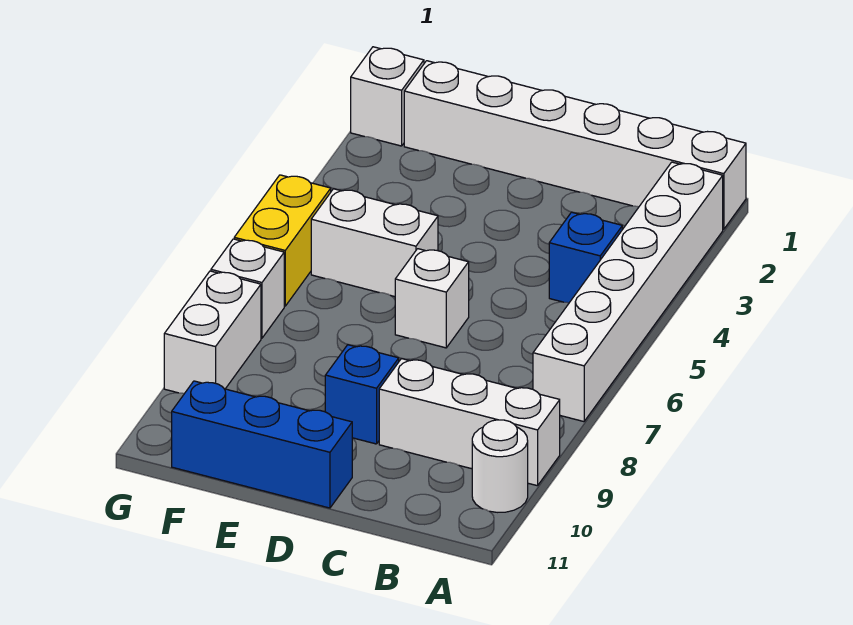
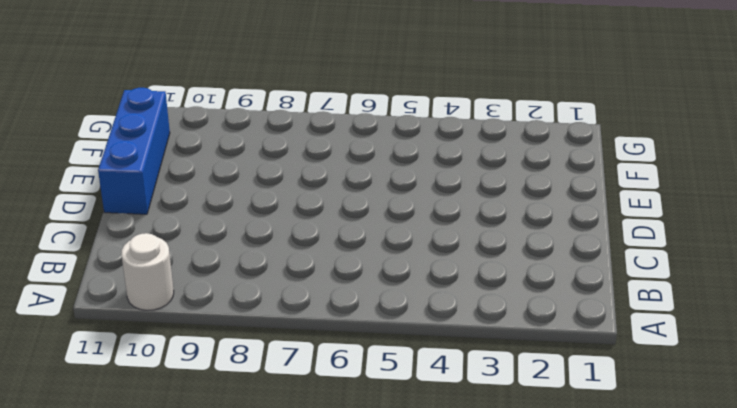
none -> white brick A1:F1 level 1
none -> white brick A2:A7 level 1
none -> white brick A9:C9 level 1

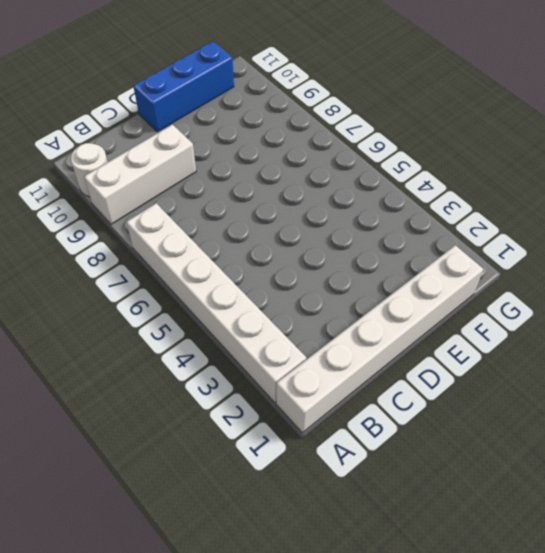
none -> blue brick B4 level 1
none -> white brick D6 level 1
none -> blue brick D9 level 1

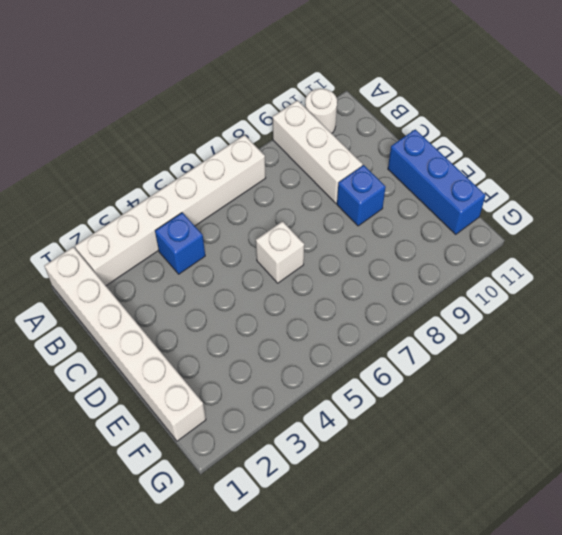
none -> white brick E5:F5 level 1
none -> white brick G1 level 1
none -> yellow brick G5:G6 level 1

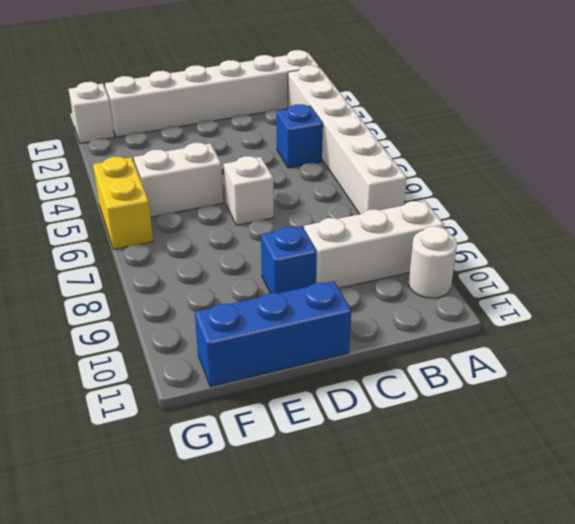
none -> white brick G7 level 1
none -> white brick G8:G9 level 1

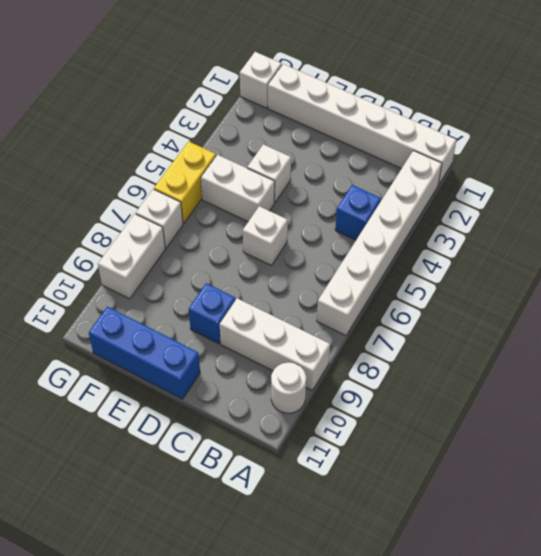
white brick E4 level 1 -> none

